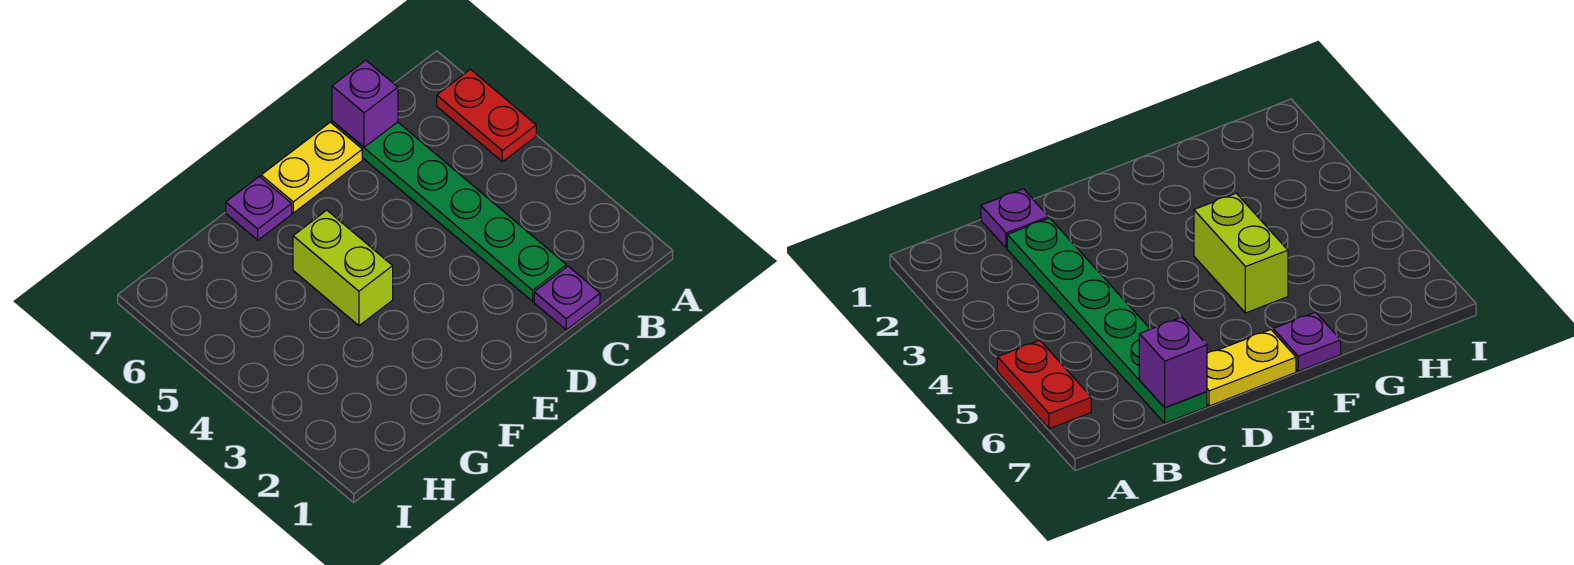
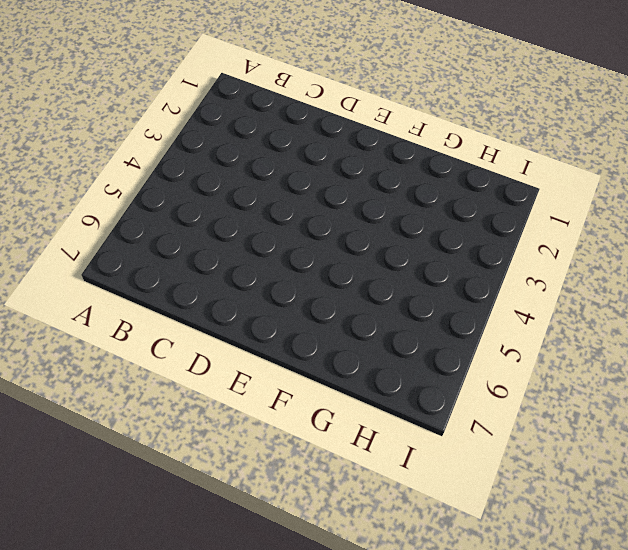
none -> red plate A5:A6 level 1
none -> purple plate C1 level 1

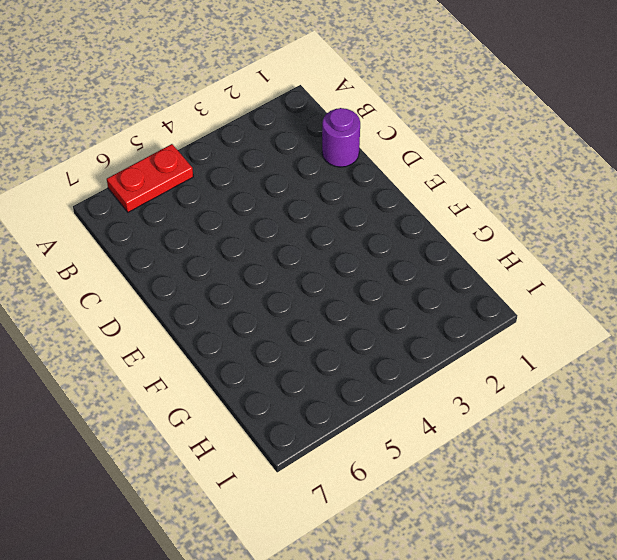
purple round brick C1 level 1 -> purple plate C1 level 1
none -> green plate C2:C7 level 1
none -> yellow plate D7:E7 level 1

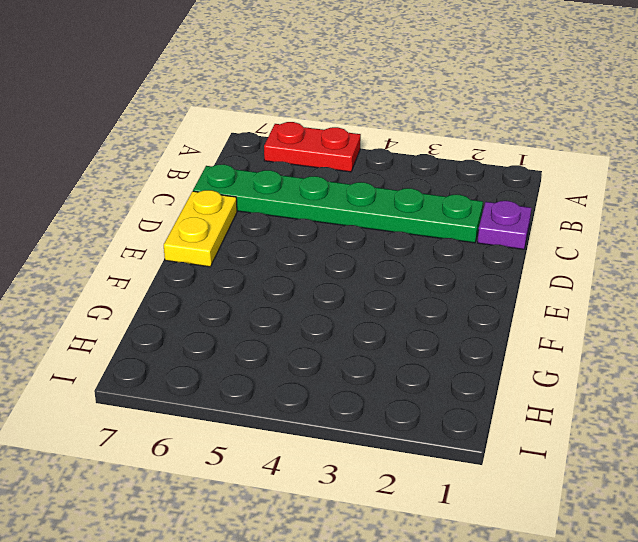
none -> lime brick F4:F5 level 1
none -> purple plate F7 level 1

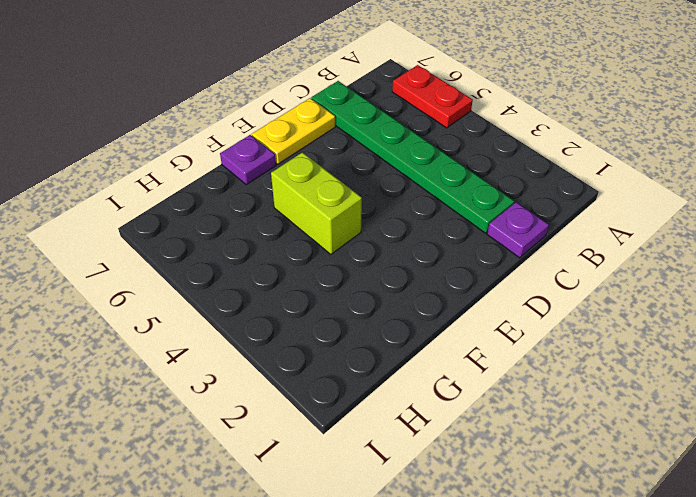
none -> purple brick C7 level 2

